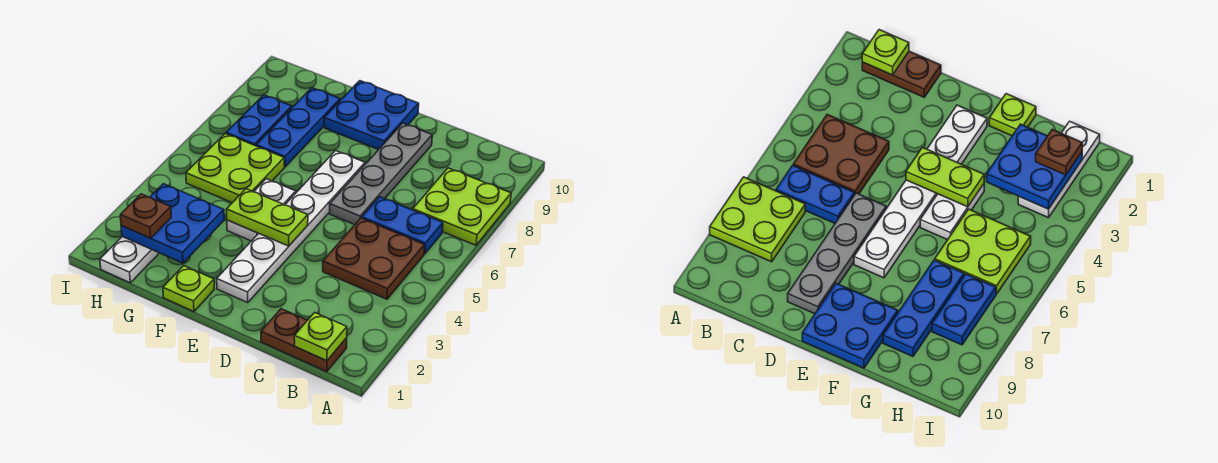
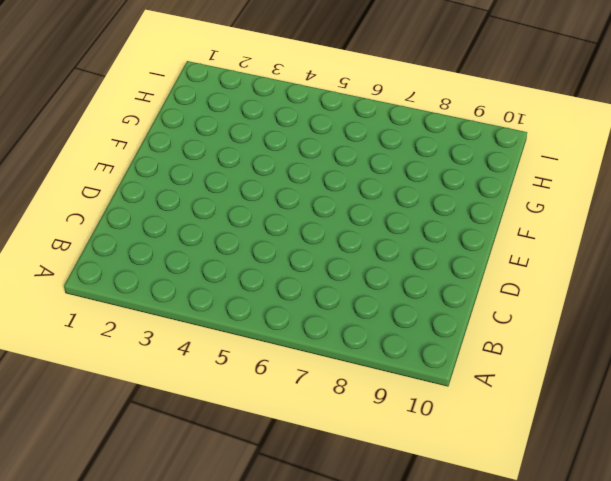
none -> lime plate A7:B8 level 1
none -> brown plate B1:C1 level 1
none -> brown plate B4:C5 level 1

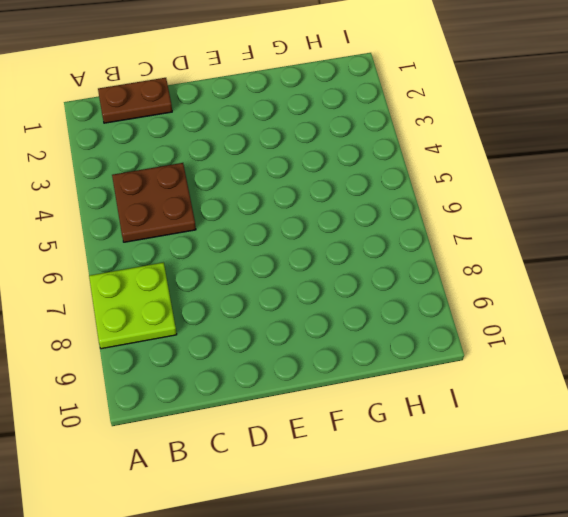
none -> blue plate B6:C6 level 1
none -> grey plate D6:D9 level 1
none -> white plate E2:E7 level 1

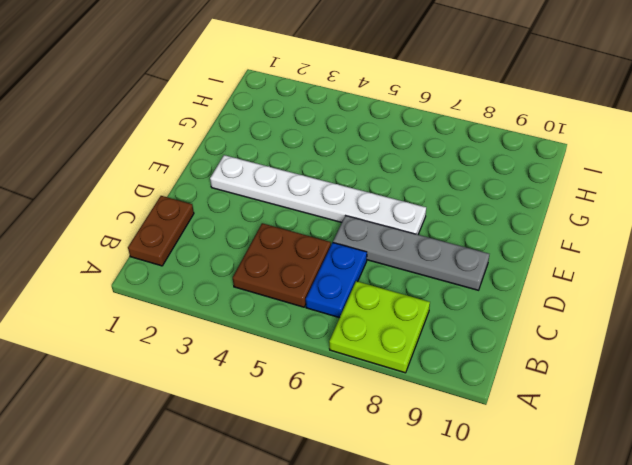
none -> blue plate E9:F10 level 1
none -> lime plate F1 level 1
none -> white plate F4:F5 level 1

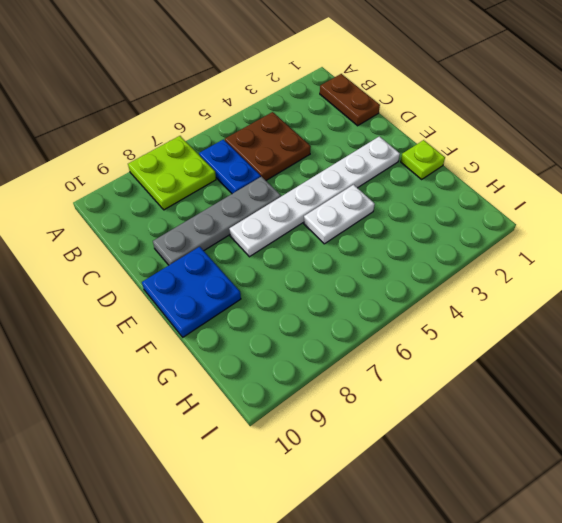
none -> lime plate G5:H6 level 1
none -> blue plate G7:G9 level 1
none -> white plate H1:H3 level 1

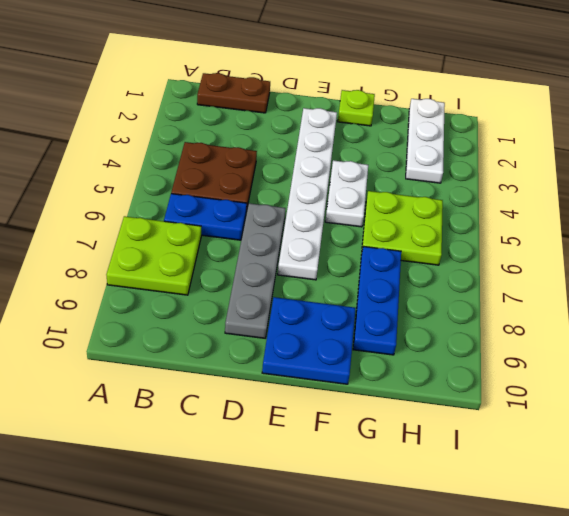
none -> blue plate H7:H8 level 1
none -> lime plate B1 level 2
none -> lime plate E4:F4 level 2

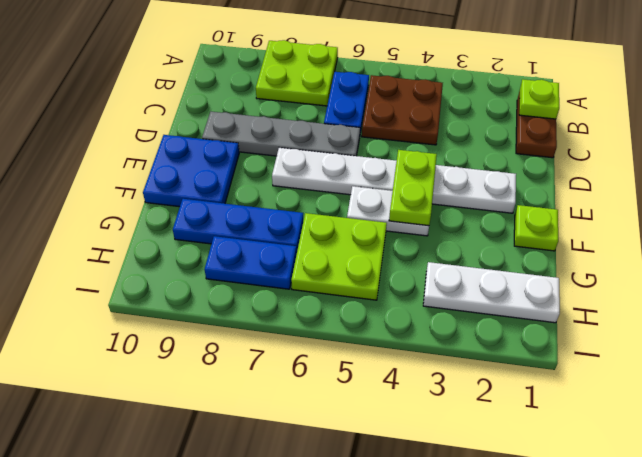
none -> blue plate G2:H3 level 2
none -> brown plate H2 level 3

